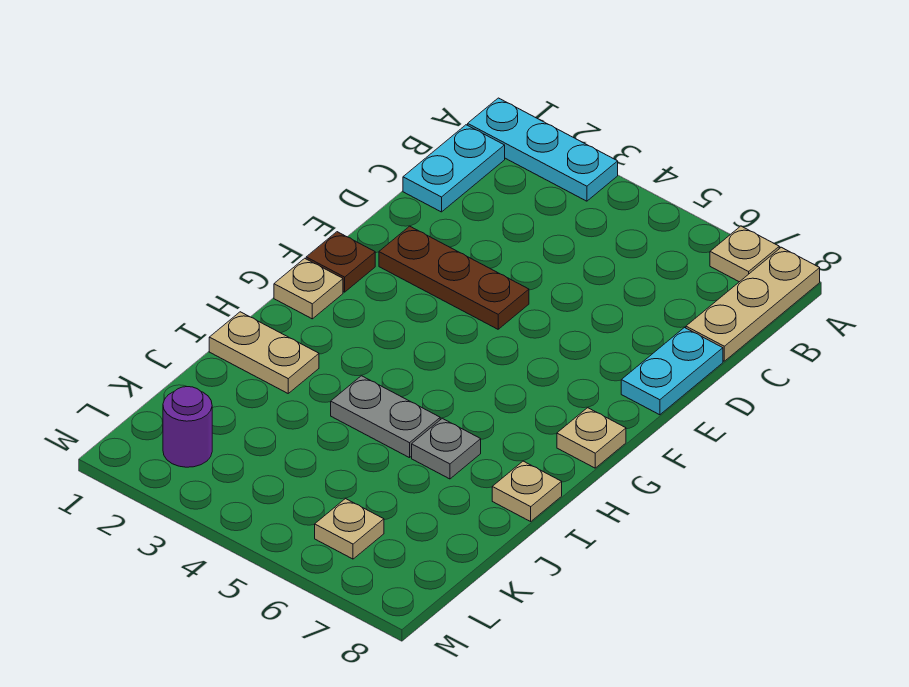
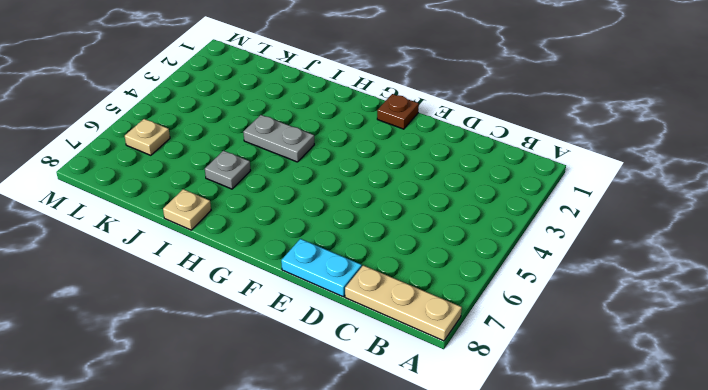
grey plate H4:I4 level 1 -> grey plate I4:I5 level 1
none -> cyan plate A1:A3 level 1
none -> tan plate A7 level 1
none -> cyan plate B1:C1 level 1

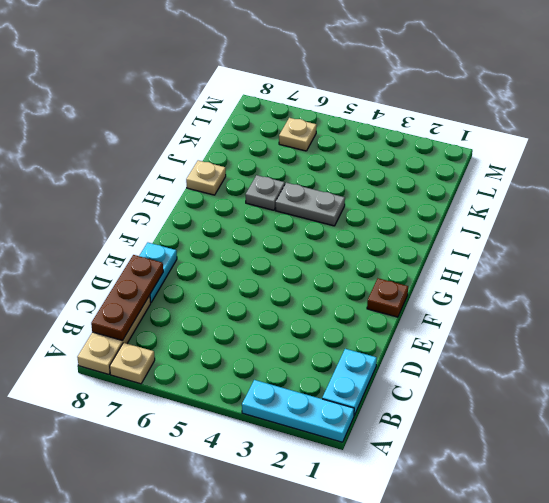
brown plate B8:D8 level 2 -> brown plate E2:E4 level 1
none -> tan plate G1 level 1
none -> tan plate G8 level 1
none -> tan plate I1:I2 level 1

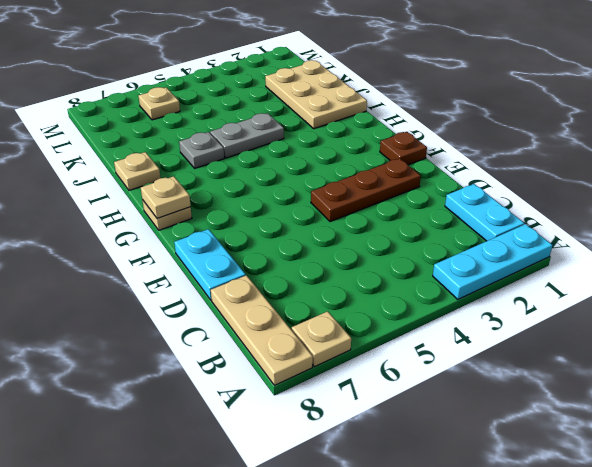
tan plate G8 level 2 -> tan plate G1 level 1
tan plate I1:K2 level 1 -> tan plate I1:I2 level 1
none -> purple round brick L2 level 1

